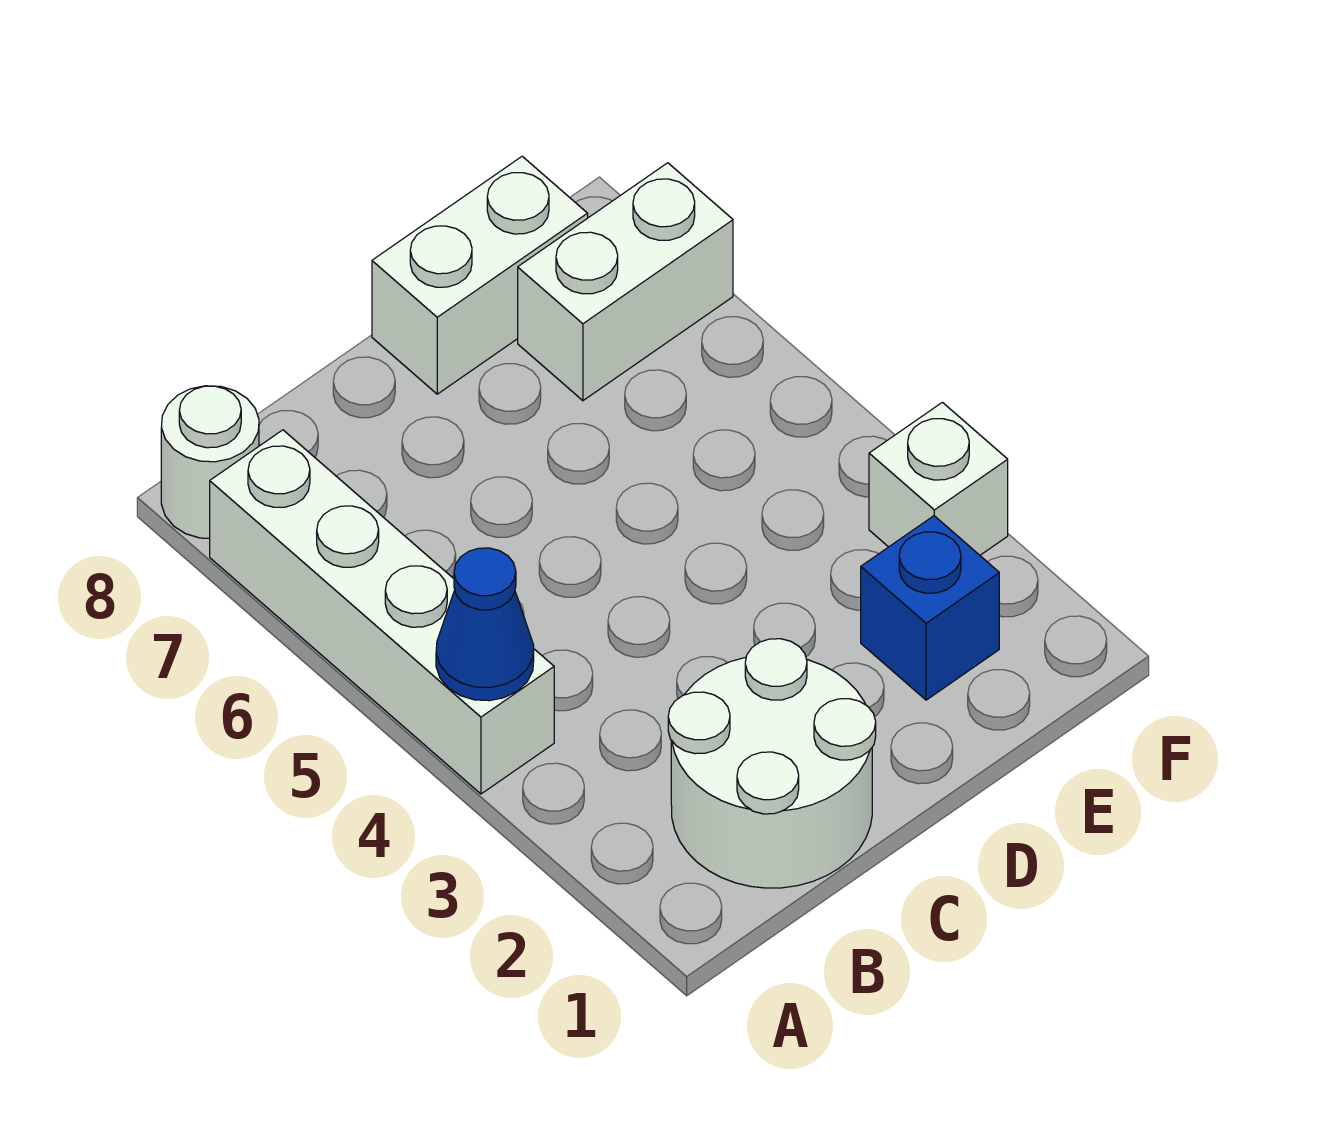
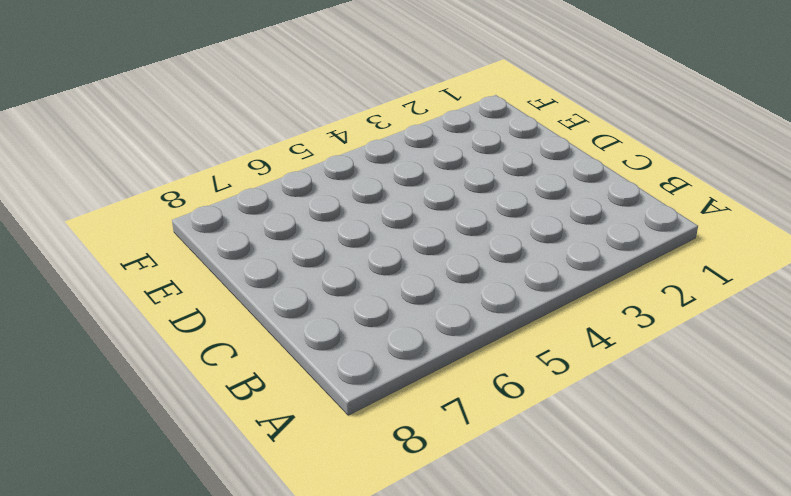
none -> white brick A4:A7 level 1
none -> white round brick A8 level 1

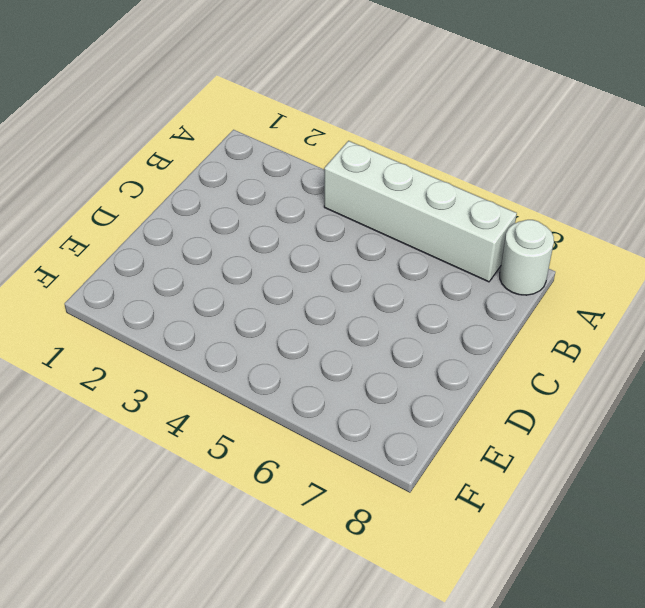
none -> white round brick B1:C2 level 1
none -> white brick D8:E8 level 1

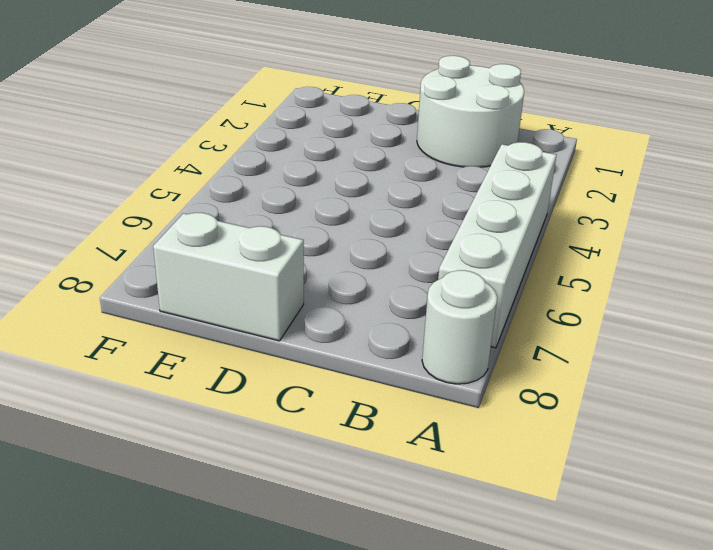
none -> blue brick E2 level 1
none -> white brick E7:F7 level 1

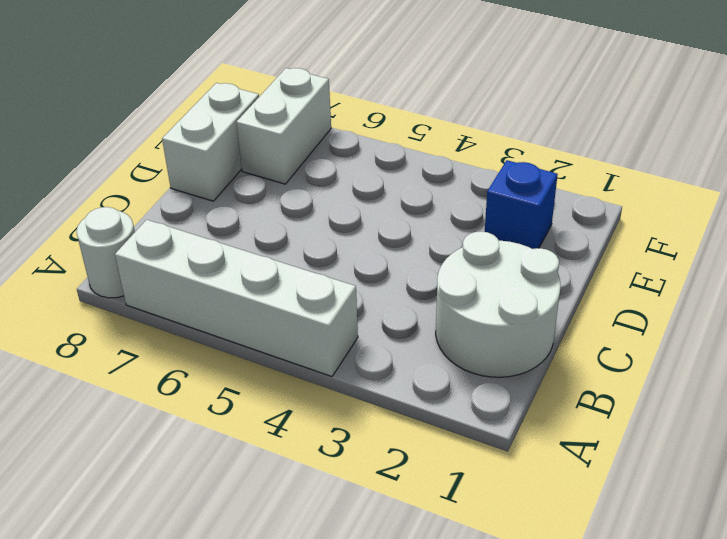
none -> white brick F3 level 1
none -> blue cone A4 level 2

